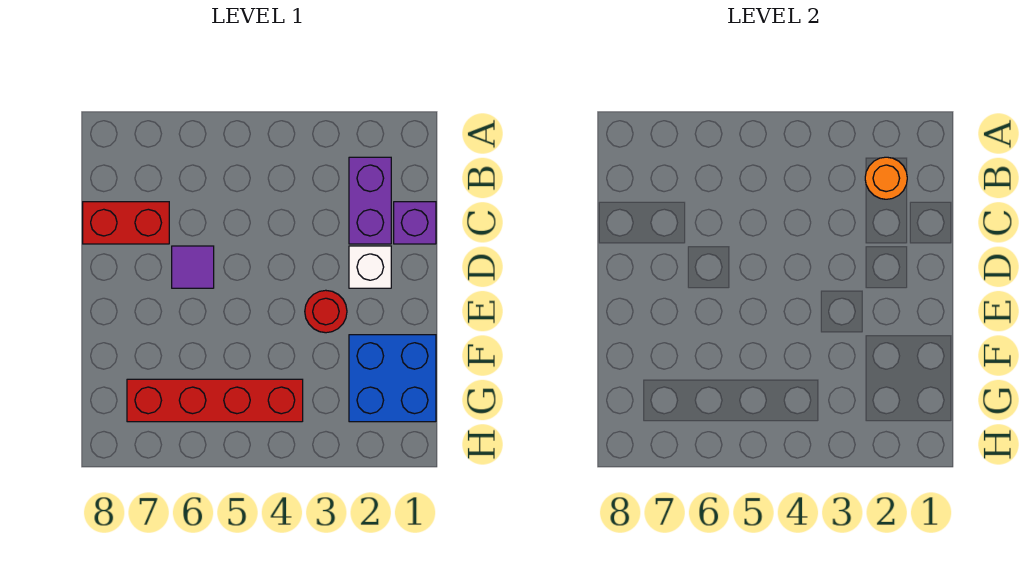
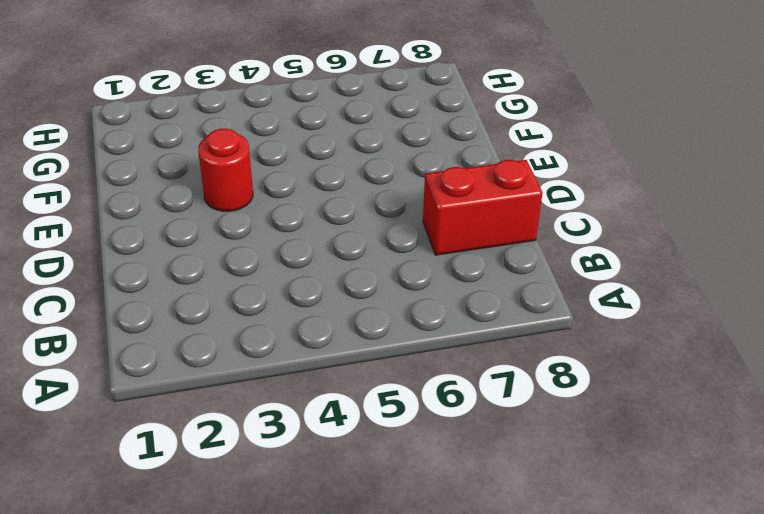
none -> purple brick B2:C2 level 1
none -> purple brick C1 level 1

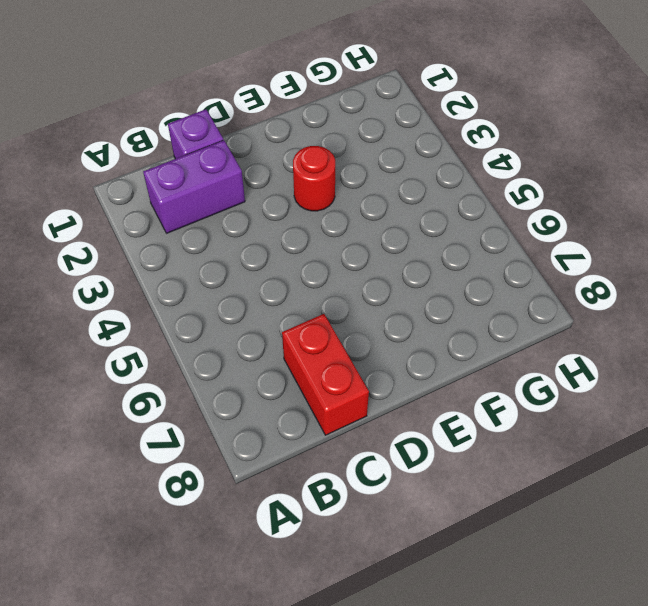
none -> white brick D2 level 1
none -> purple tile D6 level 1

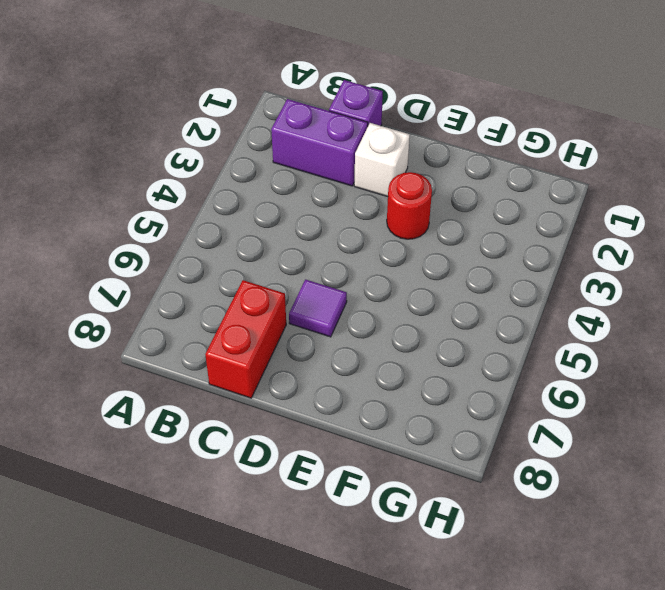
none -> blue brick F1:G2 level 1
none -> red brick G4:G7 level 1

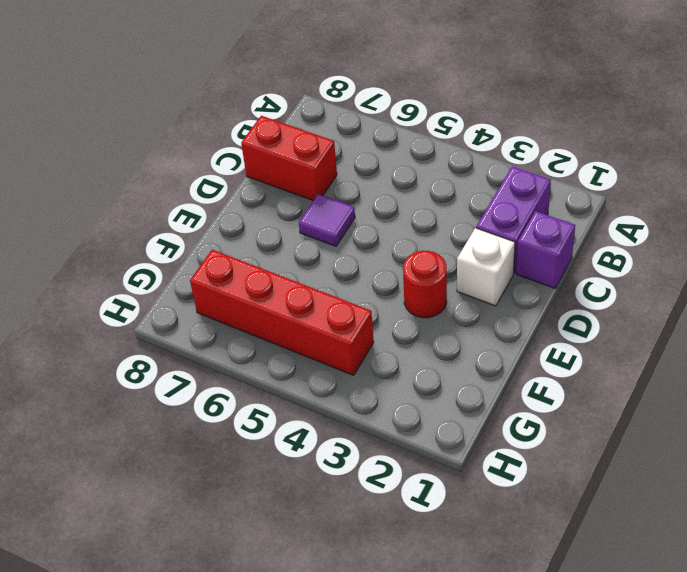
none -> blue brick F1:G2 level 1
none -> orange round brick B2 level 2

